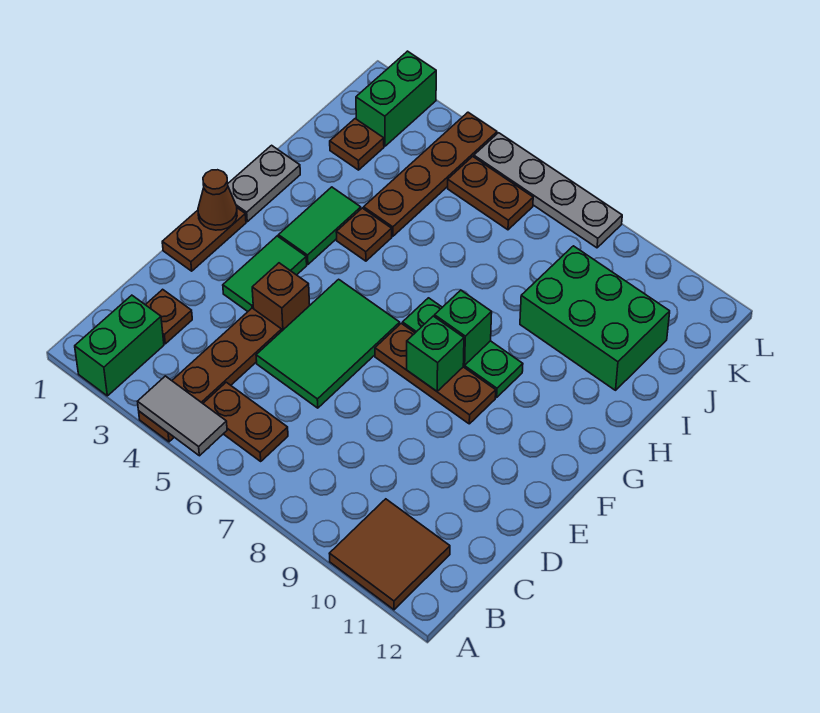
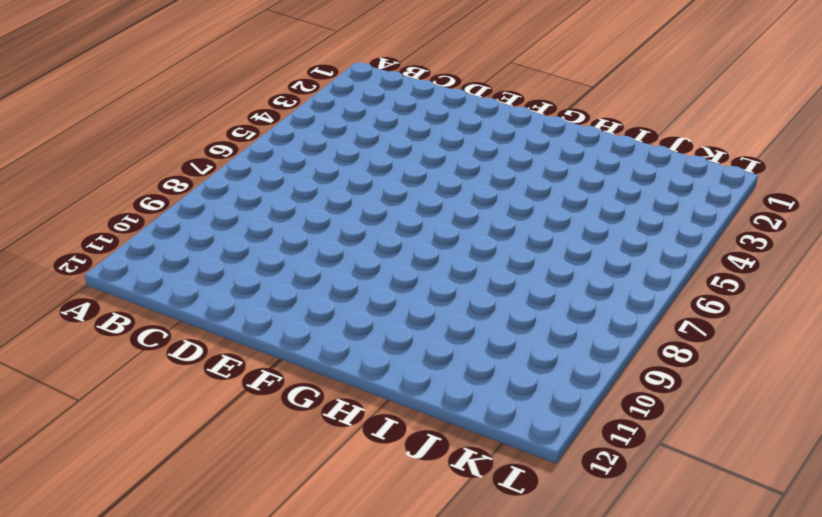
none -> green brick A2:B2 level 1
none -> brown plate A4:D4 level 1
none -> brown tile A10:B11 level 1

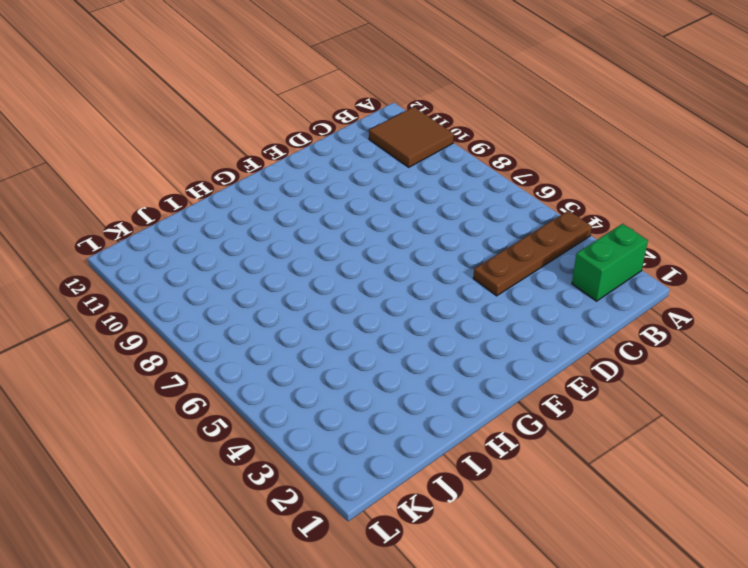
none -> brown plate B5:B6 level 1
none -> brown plate C2 level 1
none -> green tile D5:F6 level 1

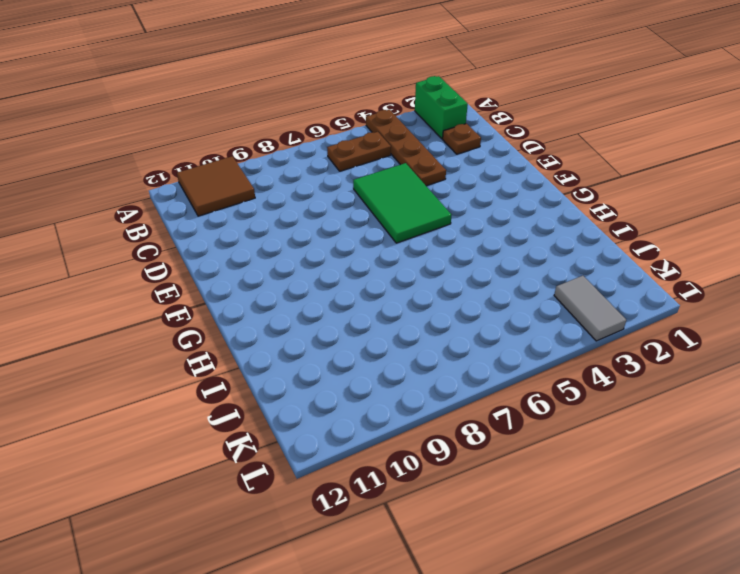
grey tile K3:L3 level 1 -> grey tile A4:A5 level 2
none -> brown plate E1:F1 level 1
none -> green tile E3:F3 level 1
none -> brown brick E4 level 1

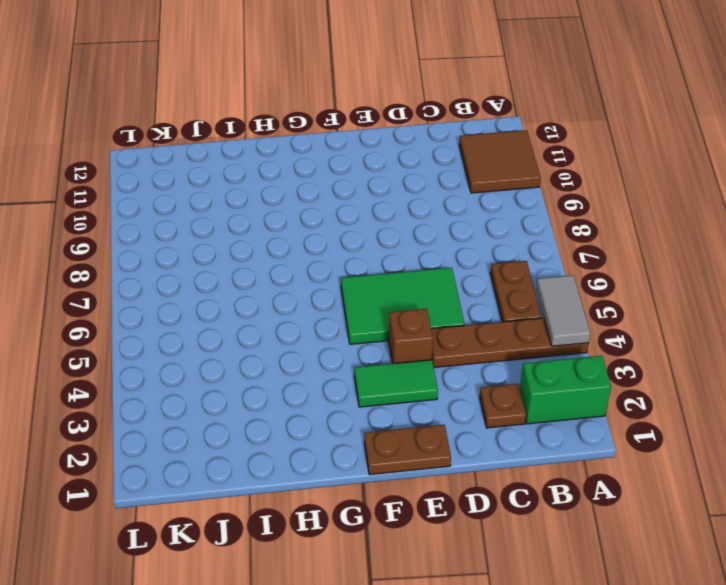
none -> brown plate F7:F9 level 1
none -> grey plate G1:H1 level 1
none -> green tile G3:H3 level 1

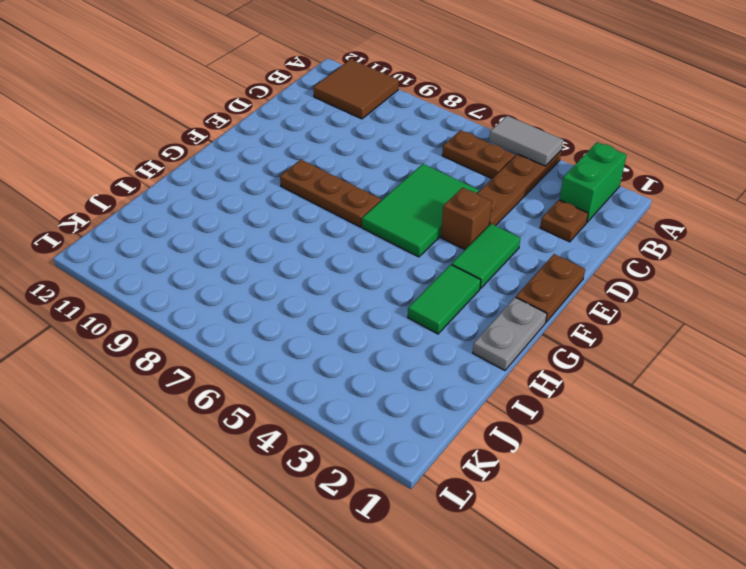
none -> green plate G7:G9 level 1
none -> brown plate H4 level 1
none -> brown plate I4:L4 level 1

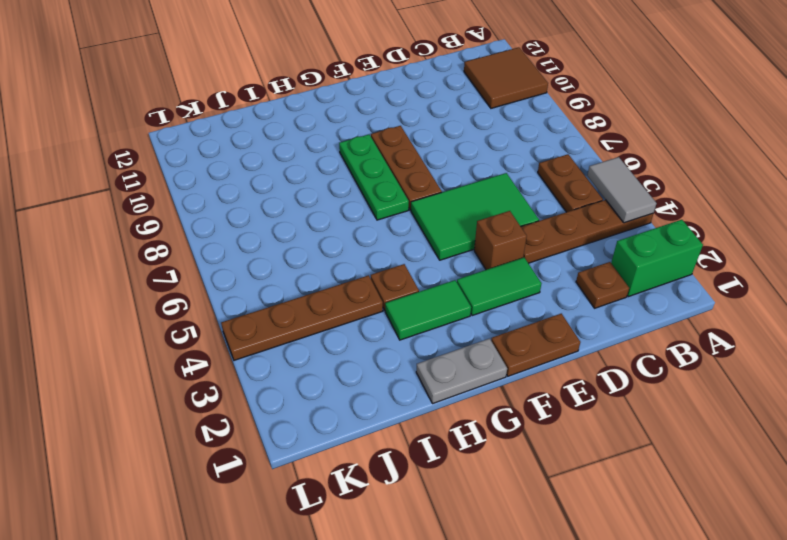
none -> green brick I9:J11 level 1
none -> brown plate J2 level 1
none -> green brick K2:L2 level 1

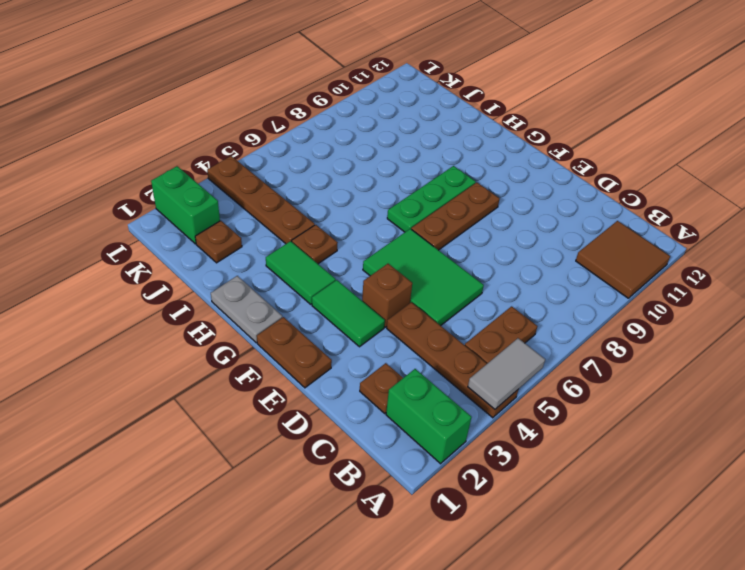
none -> green brick I9:J11 level 1
none -> brown plate K5:K6 level 1
none -> grey plate L5:L8 level 1

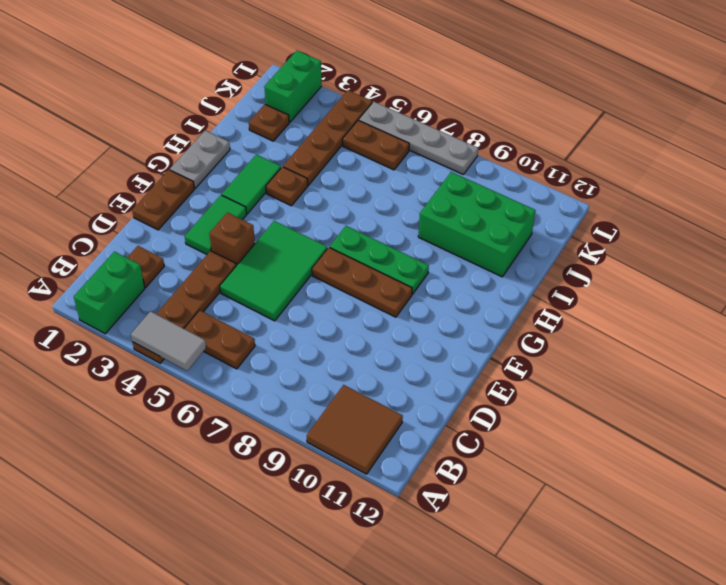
none -> brown cone F1 level 2
none -> green brick F8 level 2
none -> green brick G8 level 2

